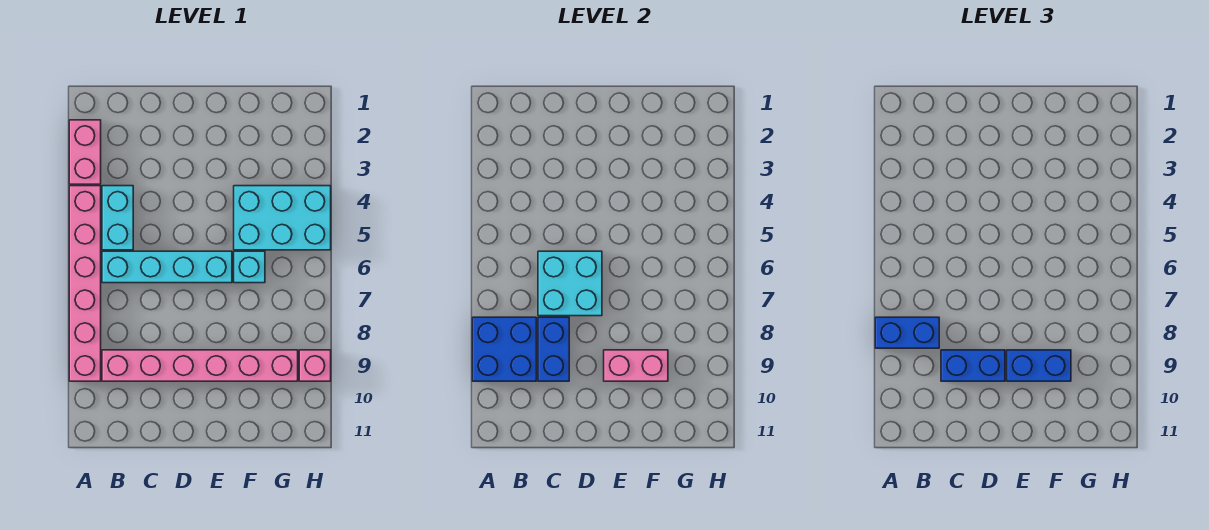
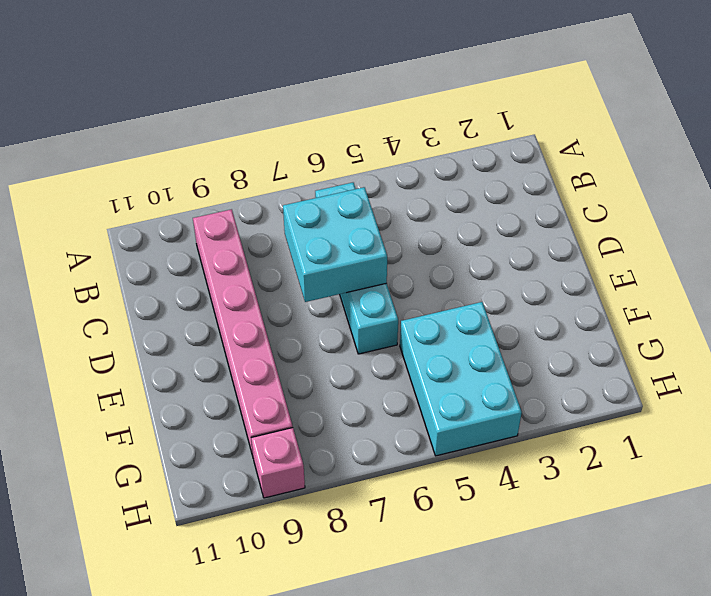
none -> pink brick A2:A3 level 1
none -> pink brick A4:A9 level 1
none -> cyan brick B4:B5 level 1

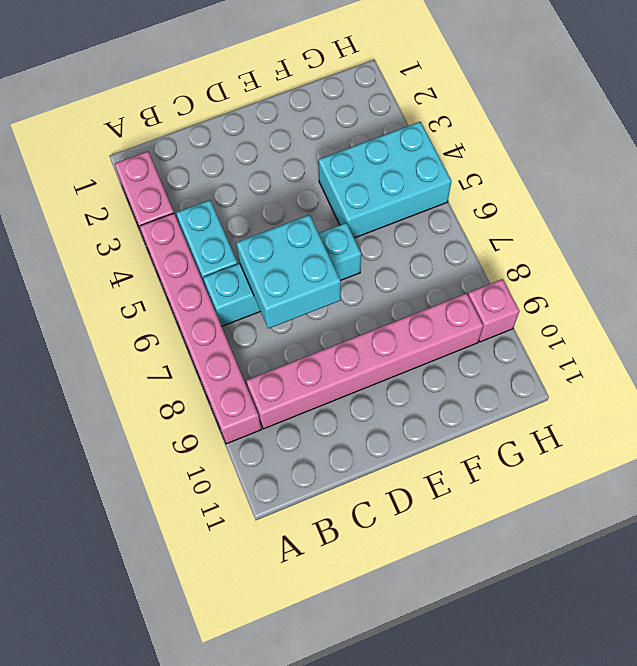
none -> cyan brick F6 level 1
none -> blue brick A8:B9 level 2
none -> blue brick C8:C9 level 2

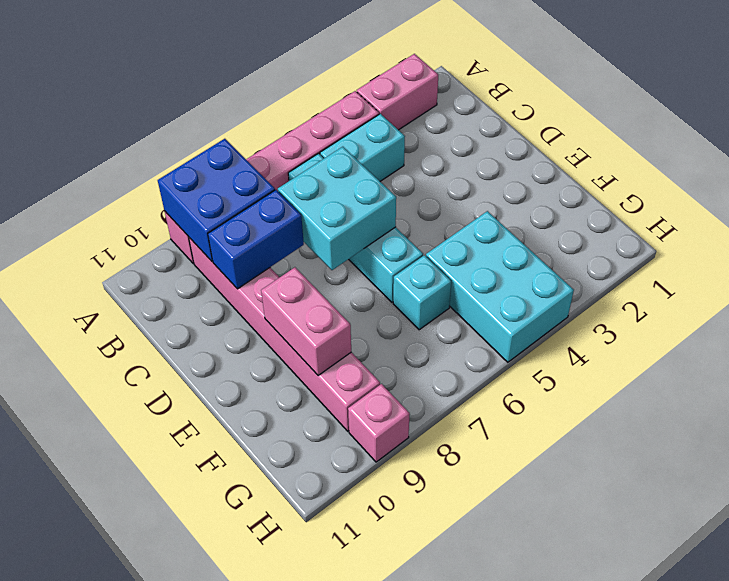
none -> blue brick A8:B8 level 3
none -> blue brick C9:D9 level 3
none -> blue brick E9:F9 level 3

